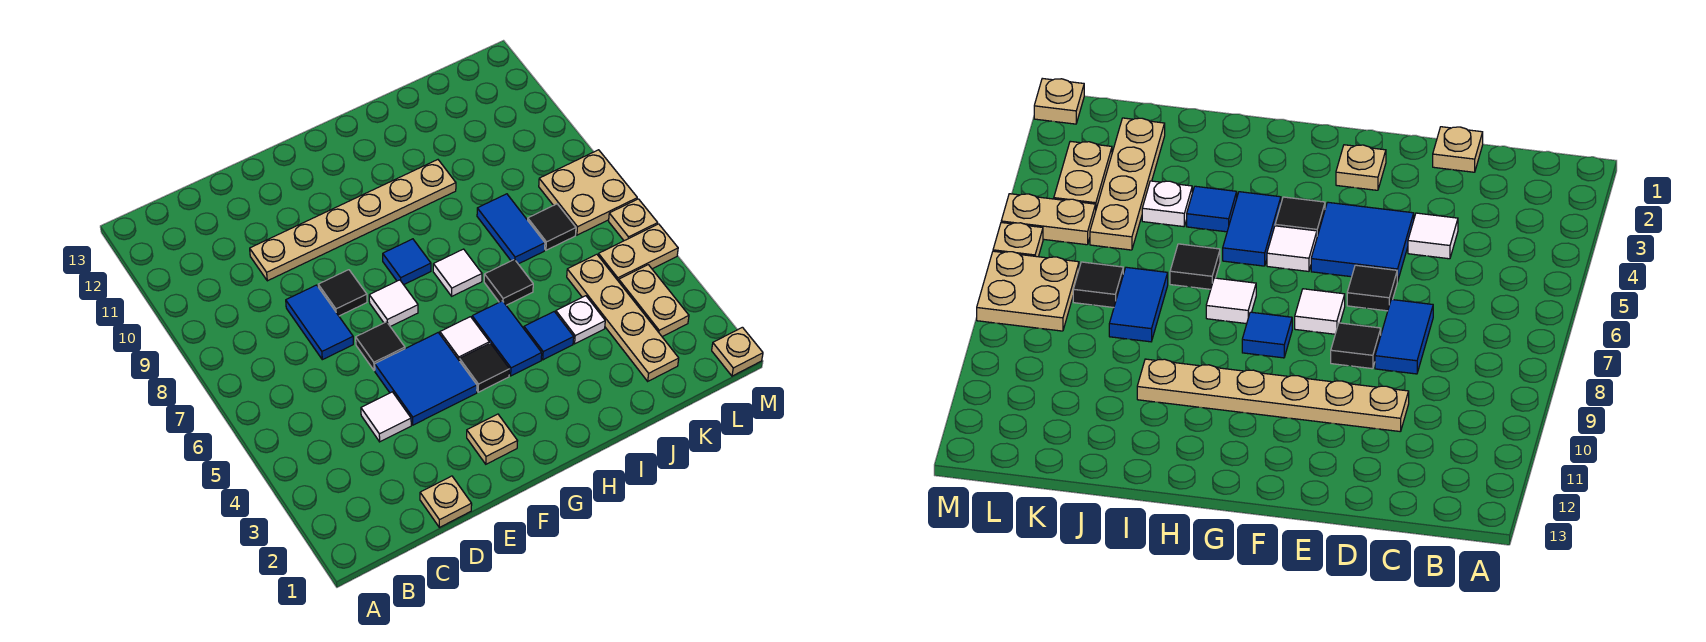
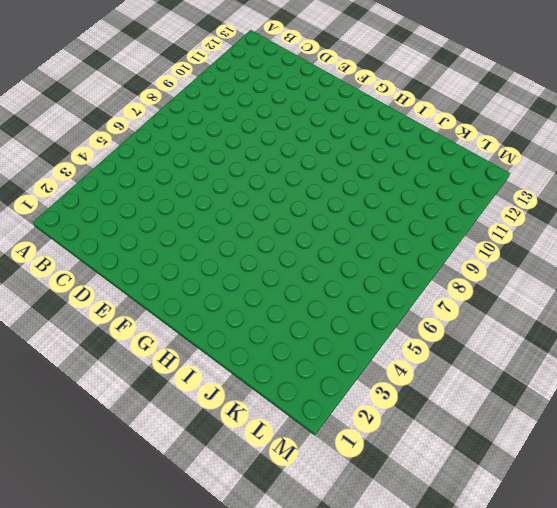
none -> tan plate D1 level 1
none -> white tile D4 level 1
none -> blue tile D7:D8 level 1

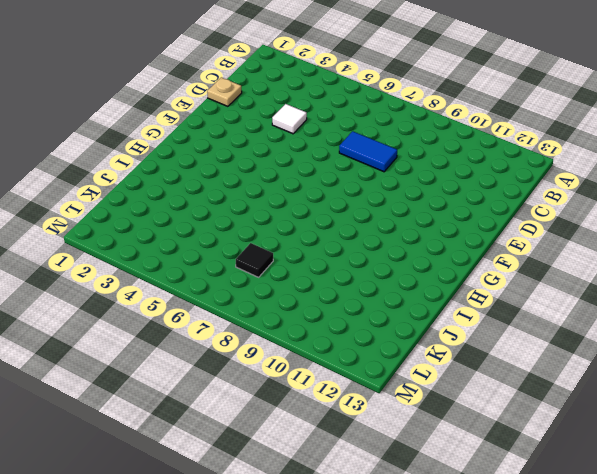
none -> tan plate D10:I10 level 1
none -> blue tile E4:F5 level 1
none -> black tile E6 level 1

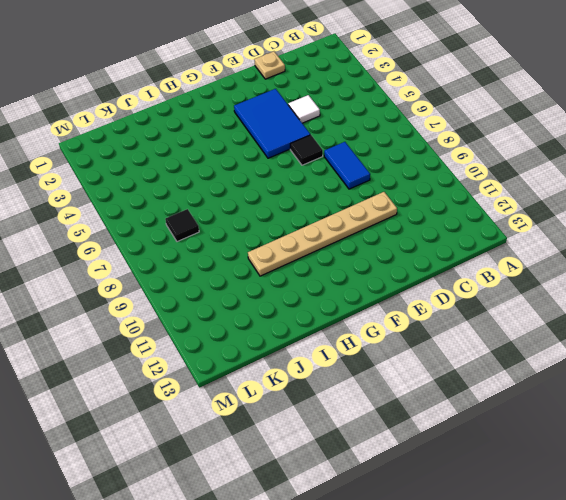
blue tile E3:F5 level 1 -> blue tile E4:F5 level 1
none -> black tile E8 level 1
none -> tan plate F2 level 1
none -> white tile F7 level 1

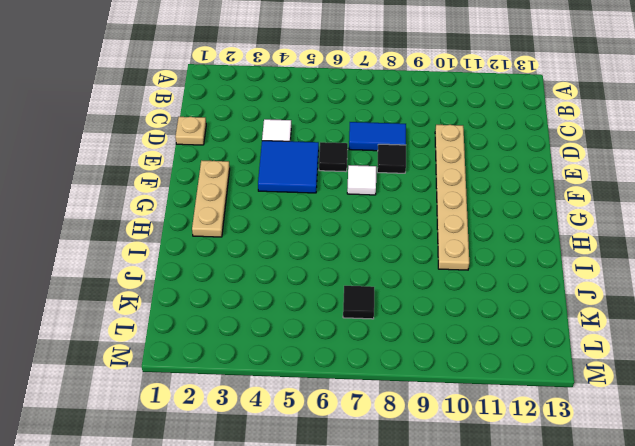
tan plate F2:H2 level 1 -> tan plate F2 level 1
none -> black tile G4 level 1
none -> white tile G5 level 1
none -> blue tile G8 level 1

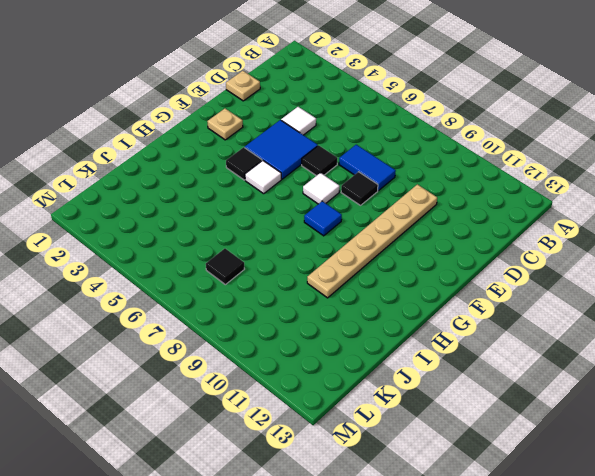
none -> blue tile H4:H5 level 1
none -> white tile H7 level 1
none -> blue tile I4 level 1

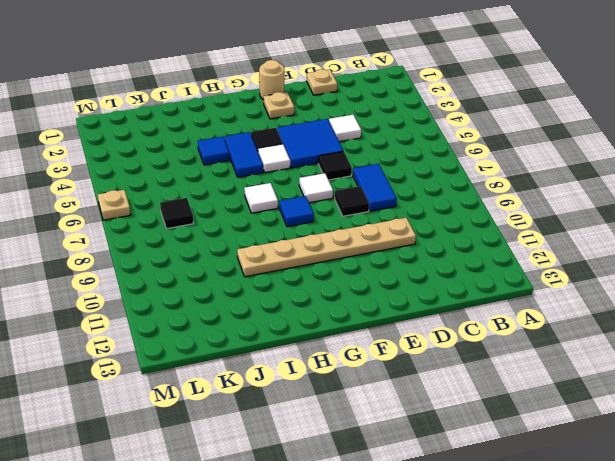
tan round brick F1 level 1 -> none
none -> black tile I6 level 1
none -> white plate J4 level 1
none -> blue tile J7:J8 level 1

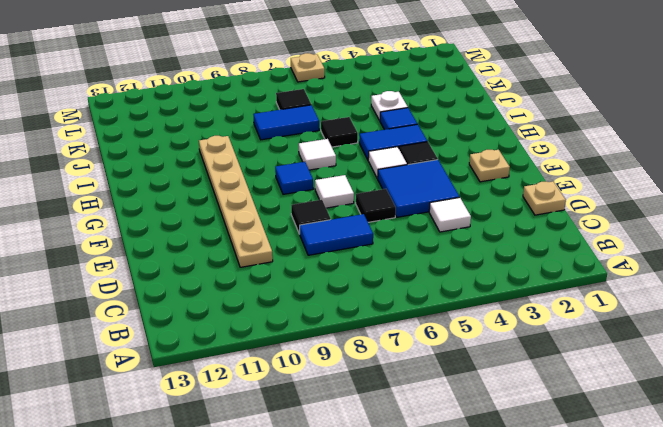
none -> tan plate K2:K5 level 1
none -> tan plate L3:L4 level 1
none -> tan plate L5:M5 level 1

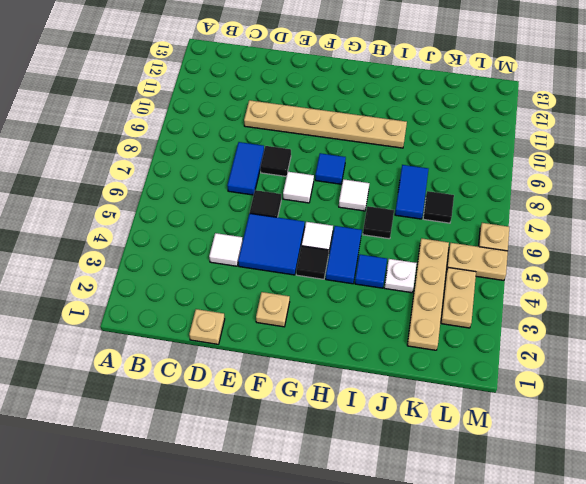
none -> tan plate L7:M8 level 1
none -> tan plate M1 level 1

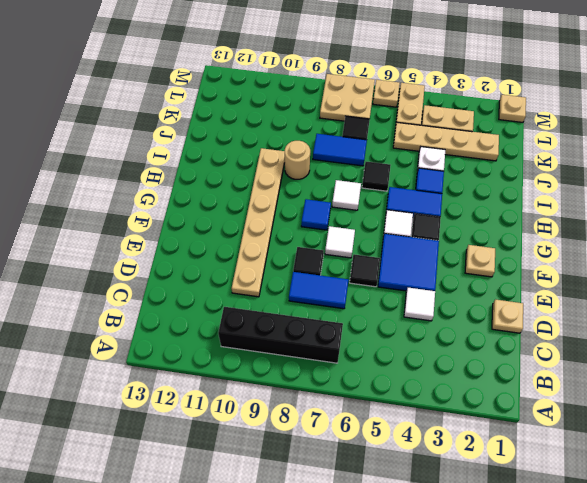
black brick B7:B10 level 1 -> none
tan round brick I9 level 1 -> none

